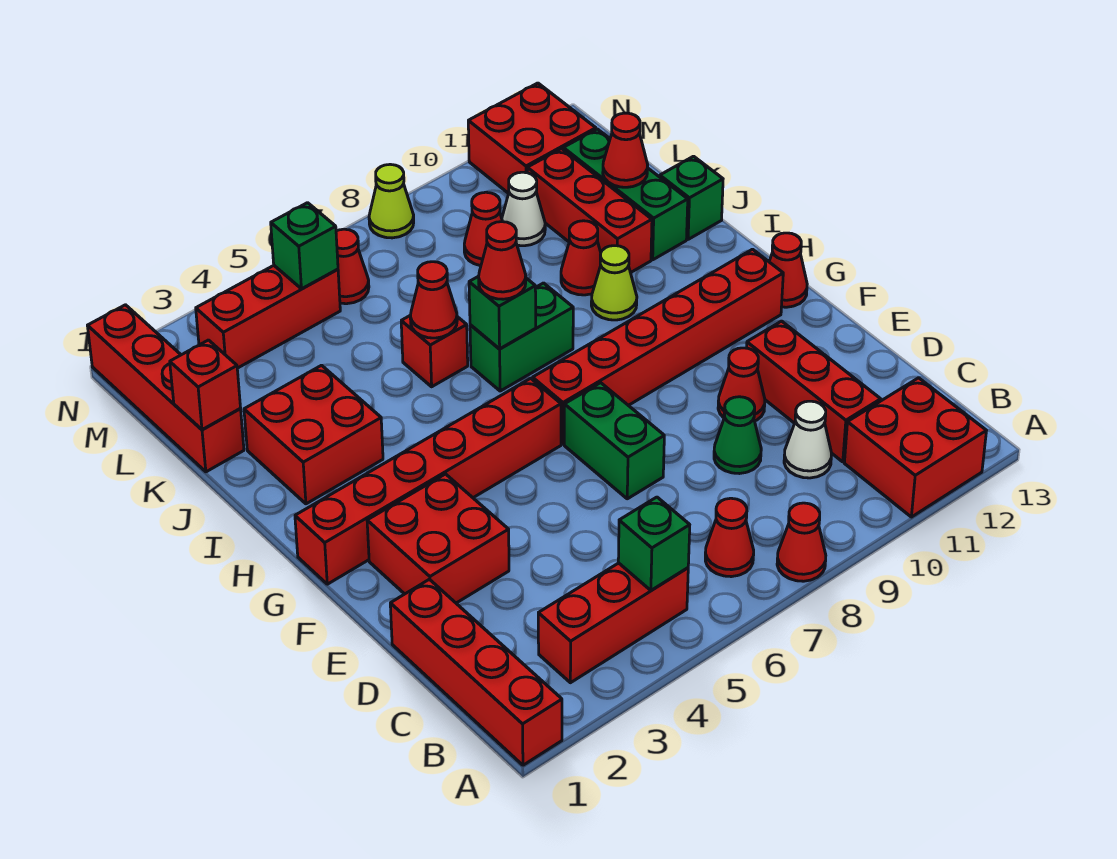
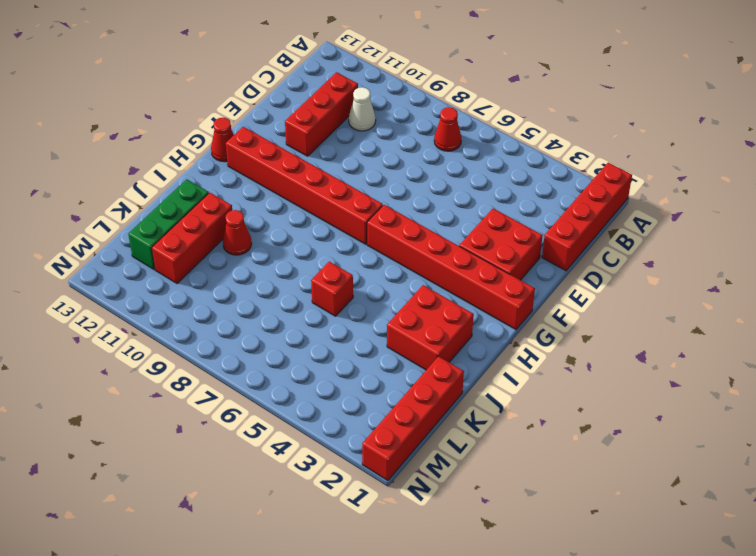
none -> red cone A8 level 1
none -> red brick A11:B12 level 1
none -> red brick B3:B5 level 1
none -> green cone D9 level 1

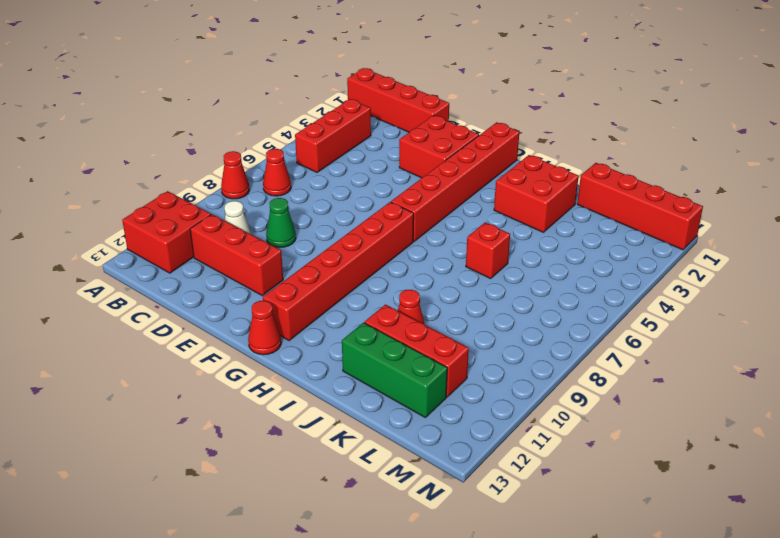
none -> green brick E7:F7 level 1
none -> red cone E10 level 1
none -> green brick I7:I8 level 1
none -> lime cone I10 level 1

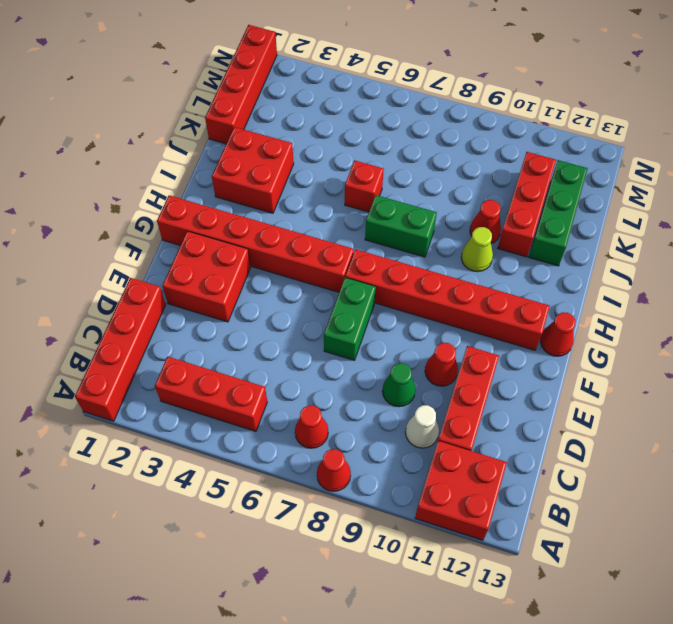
none -> green brick J13 level 1
none -> red cone L9 level 1
none -> white cone L10 level 1
none -> red brick M3:M5 level 1

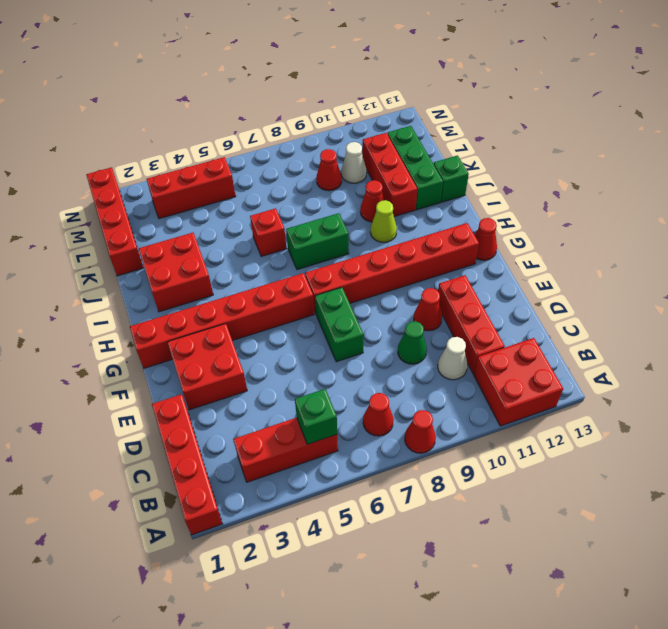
none -> red cone M6 level 1
none -> red brick M11:N12 level 1
none -> lime cone N8 level 1
none -> green brick I7 level 2

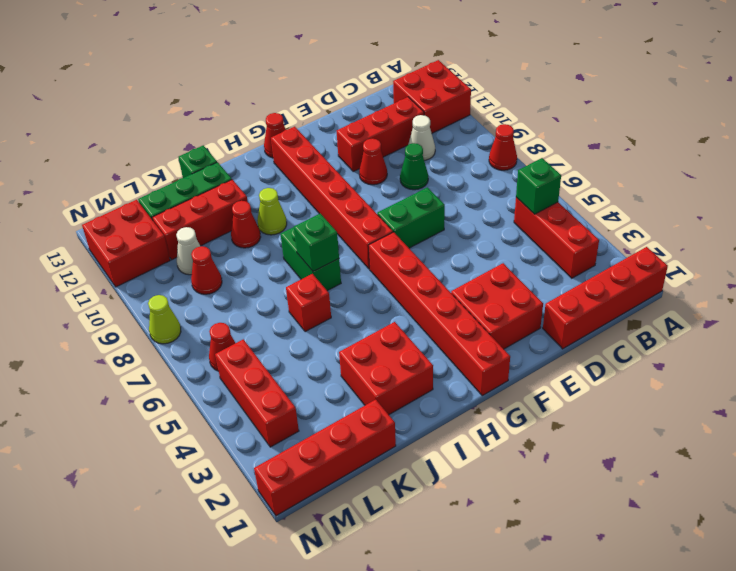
none -> red cone B7 level 1
none -> red cone J6 level 2
none -> red brick K1 level 2
none -> red cone K12 level 2

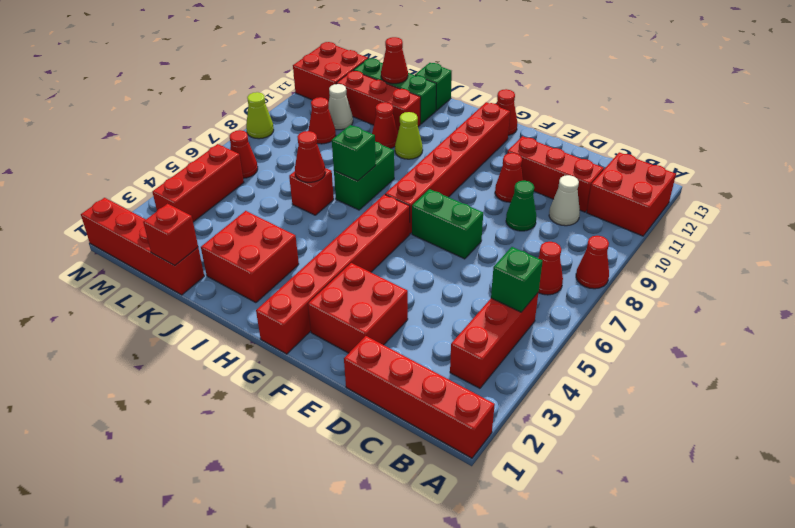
none -> green brick M5 level 2
none -> red cone I7 level 3

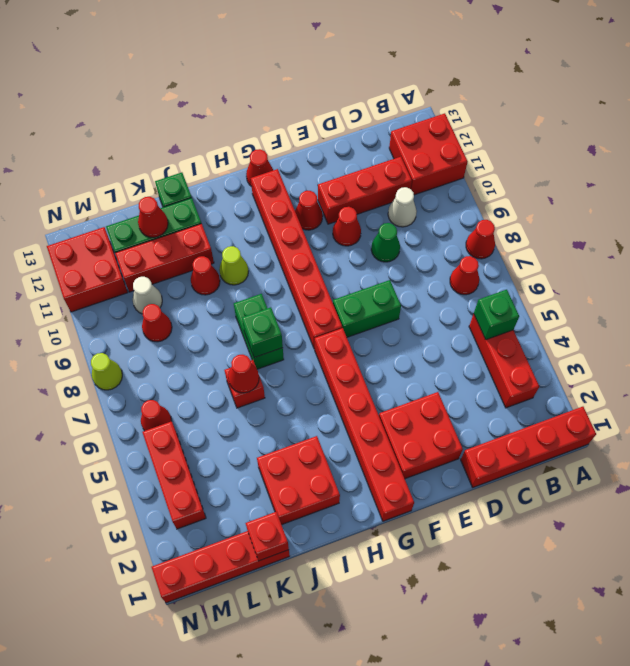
red cone F11 level 1 -> red cone I7 level 3
none -> green brick M5 level 2

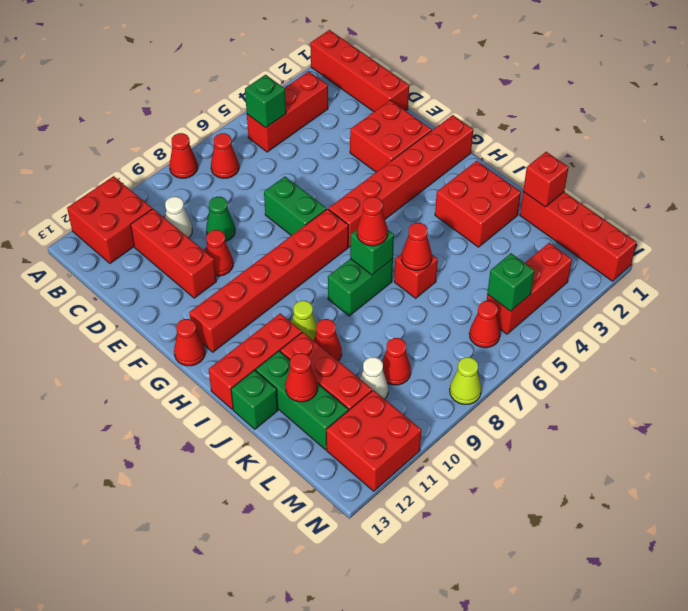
red brick I11:I13 level 1 -> none

